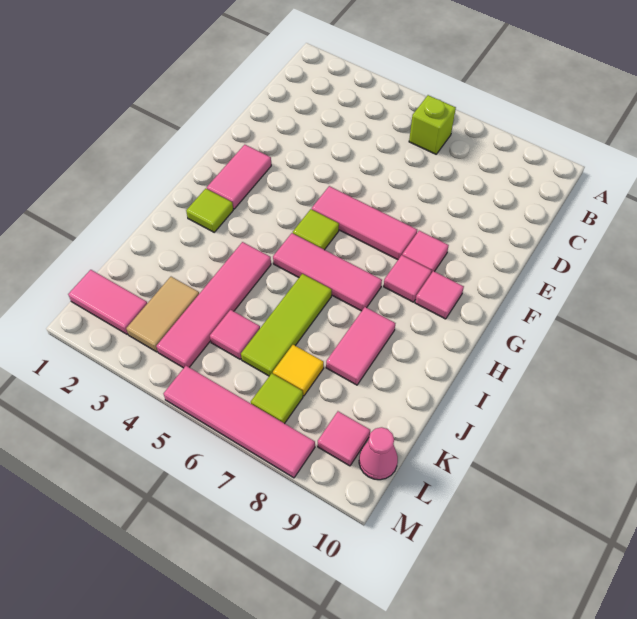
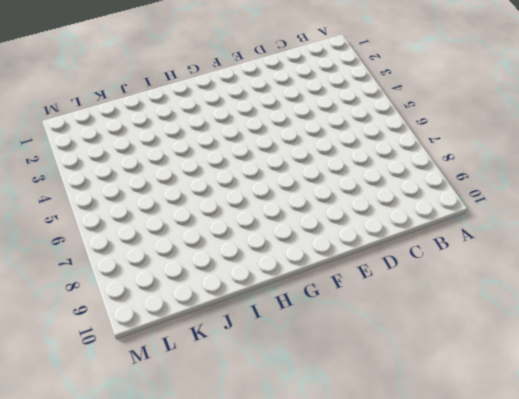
none -> lime brick B6 level 1
none -> pink tile F2:G2 level 1
none -> pink tile F5:F7 level 1

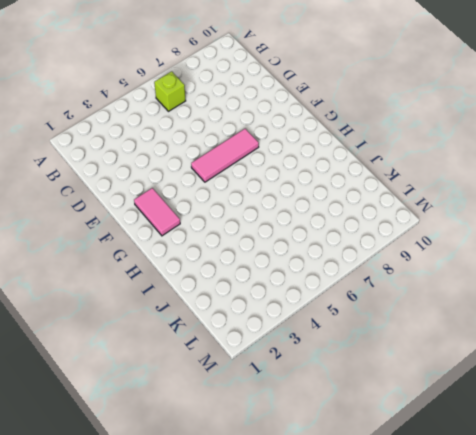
none -> pink tile F8 level 1
none -> lime tile G5 level 1
none -> pink tile G8 level 1

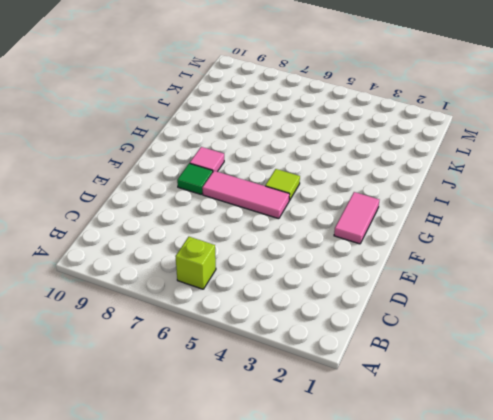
green tile F8 level 1 -> pink tile F8 level 1
none -> pink tile G9 level 1
none -> lime tile H2 level 1
none -> pink tile H5:H7 level 1

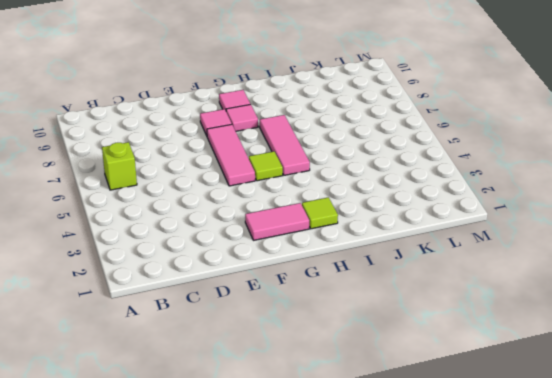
none -> pink tile I4:L4 level 1
none -> lime tile I6:K6 level 1
none -> pink tile I8:J8 level 1

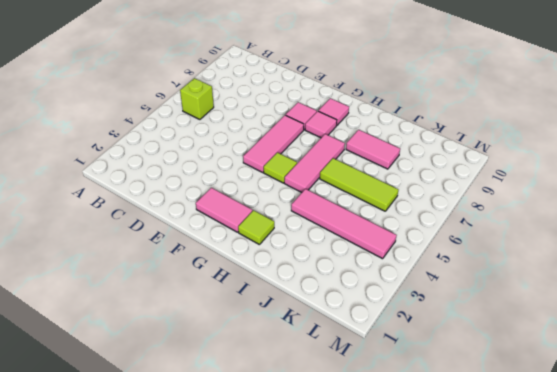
none -> tan tile K3:L3 level 1
none -> pink tile K5 level 1
none -> yellow tile K7 level 1

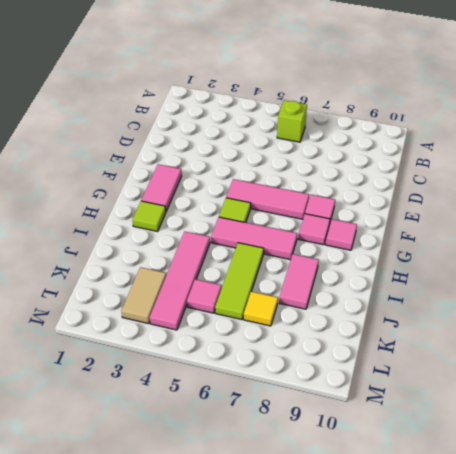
none -> pink tile L1:L2 level 1
none -> lime tile L7 level 1
none -> pink tile L9 level 1

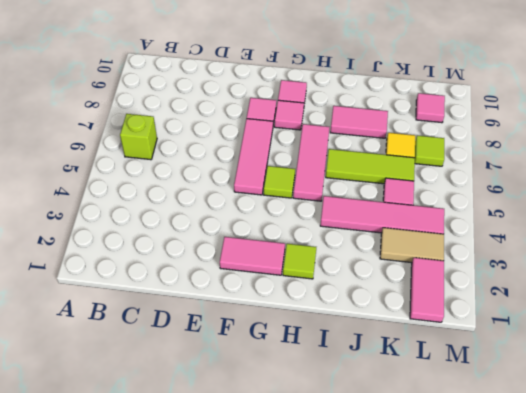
none -> pink cone L10 level 1
none -> pink tile M5:M8 level 1

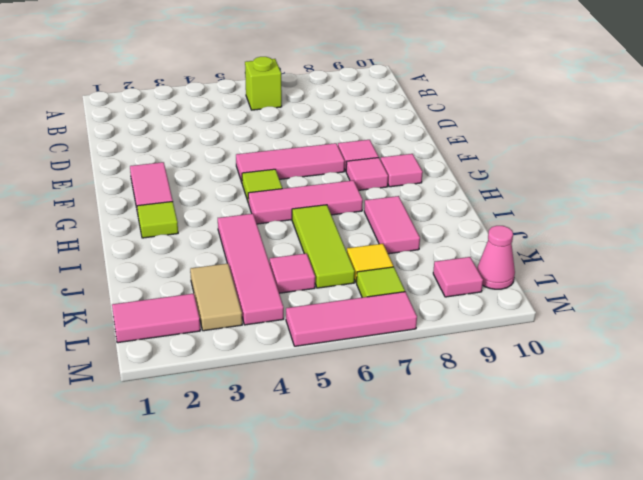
pink tile M5:M7 level 1 -> pink tile M5:M8 level 1

